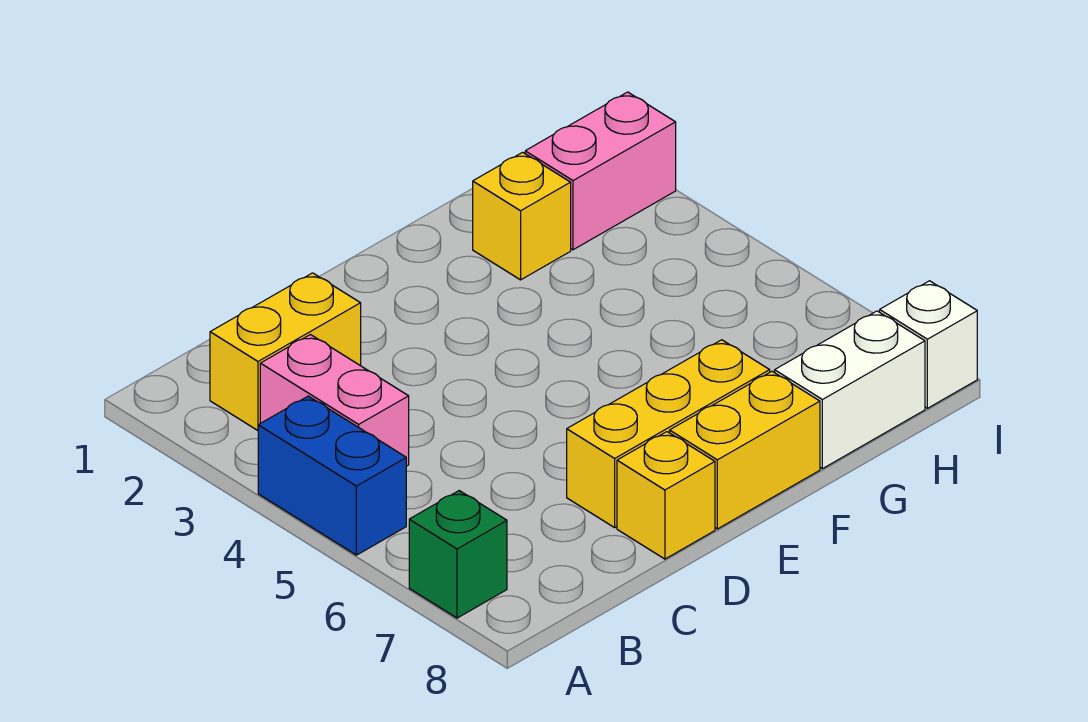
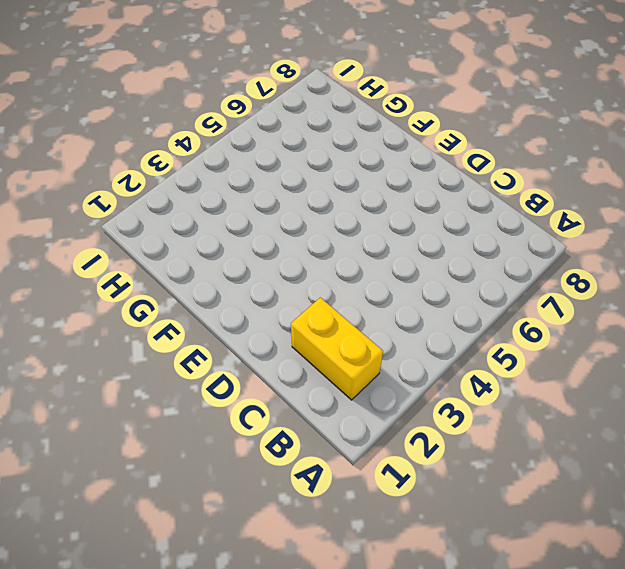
none -> blue brick A4:A5 level 1
none -> green brick A7 level 1

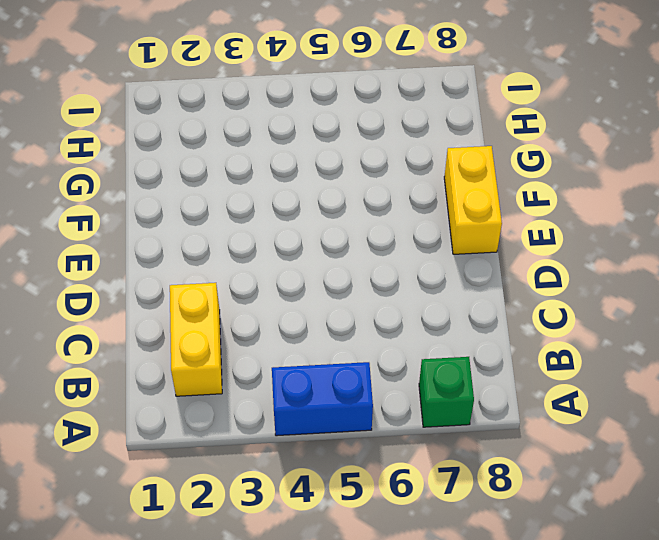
none -> pink brick B3:B4 level 1
none -> yellow brick D7:F7 level 1

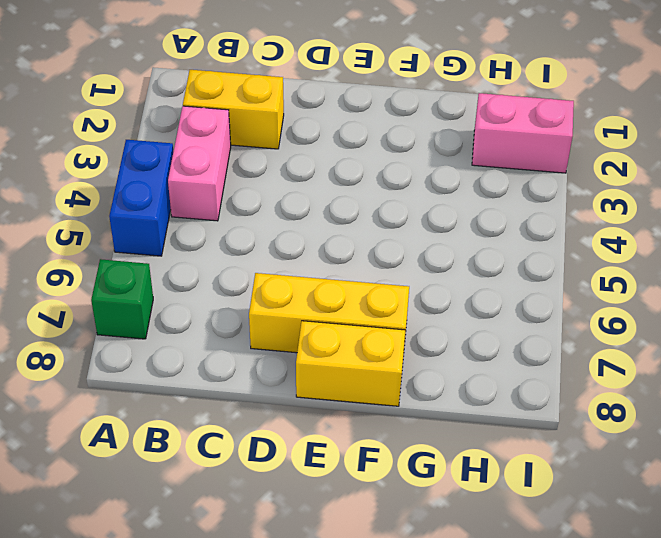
none -> yellow brick D8 level 1
none -> yellow brick G2 level 1

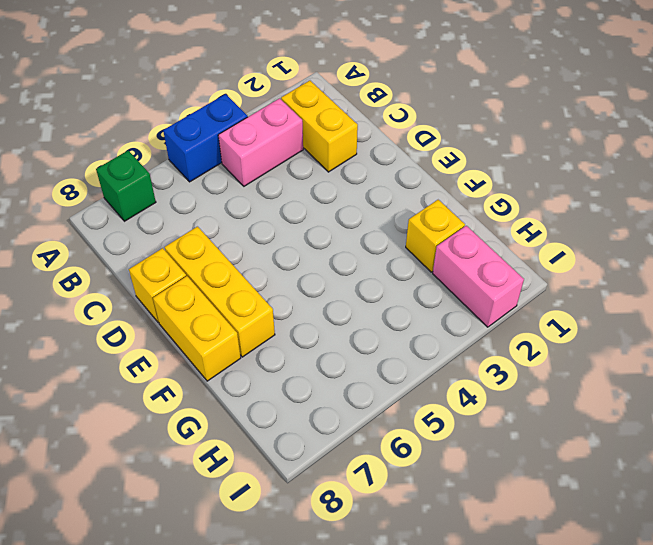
none -> white brick G8:H8 level 1
none -> white brick I8 level 1

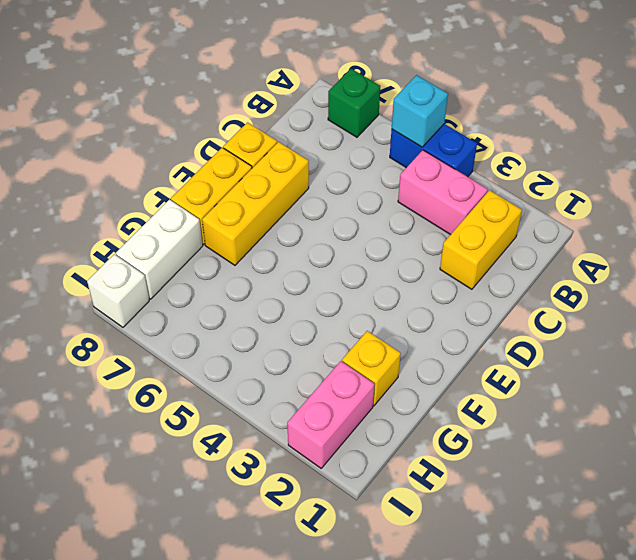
cyan brick A5 level 2 -> none

